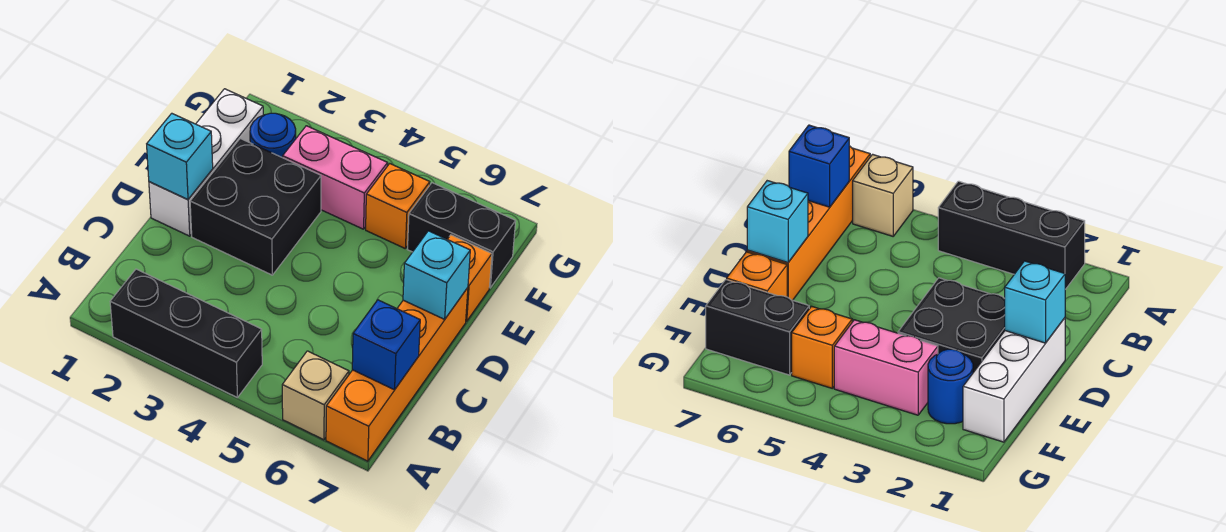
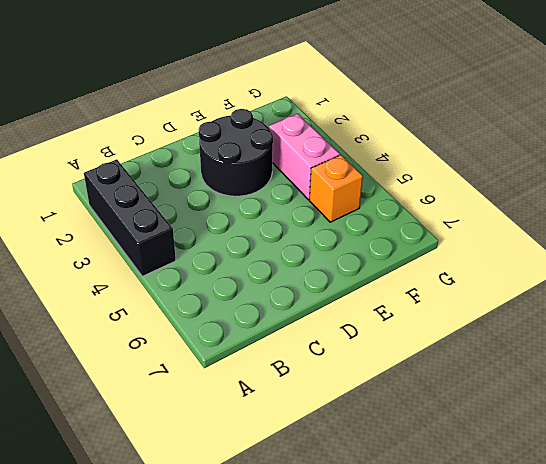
black round brick D2:E3 level 1 -> black brick D2:E3 level 1
none -> tan brick A6 level 1
none -> orange brick A7:D7 level 1
none -> white brick D1:F1 level 1

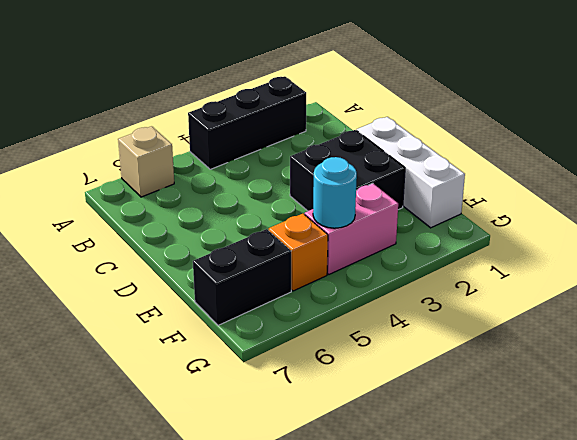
cyan round brick F4 level 2 -> none
none -> orange brick A7:D7 level 1
none -> orange brick E7 level 1
none -> blue round brick F2 level 1

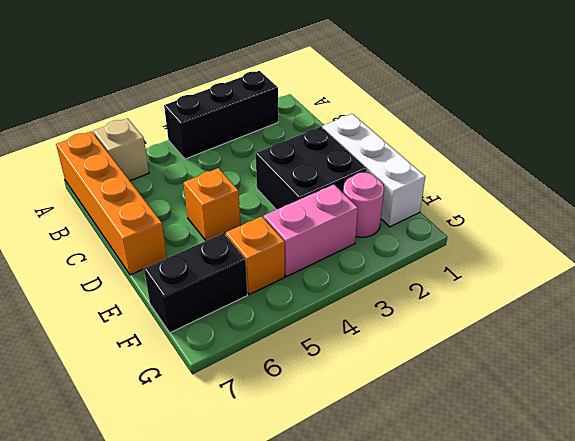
orange brick D5 level 1 -> orange brick E7 level 1
pink round brick F2 level 1 -> blue round brick F2 level 1
none -> blue brick B7 level 2
none -> cyan brick D1 level 2
none -> cyan brick D7 level 2

